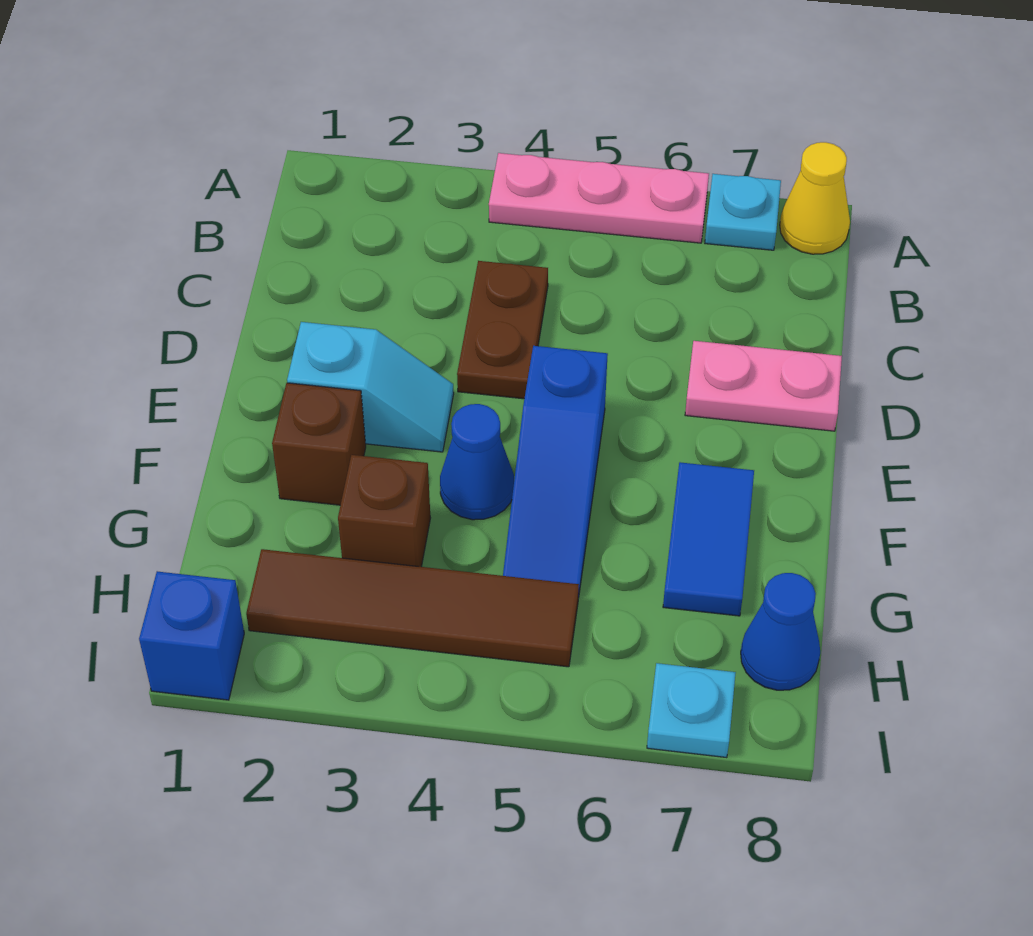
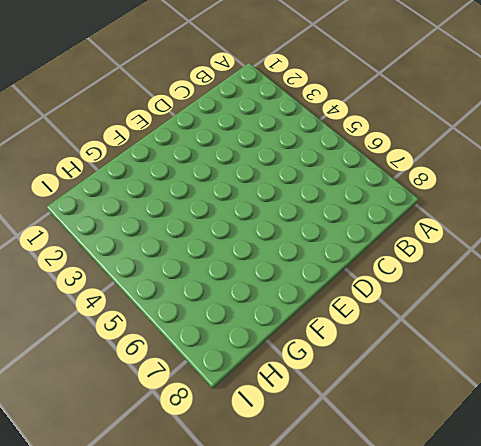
none -> pink plate A4:A6 level 1
none -> cyan plate A7 level 1
none -> yellow cone A8 level 1

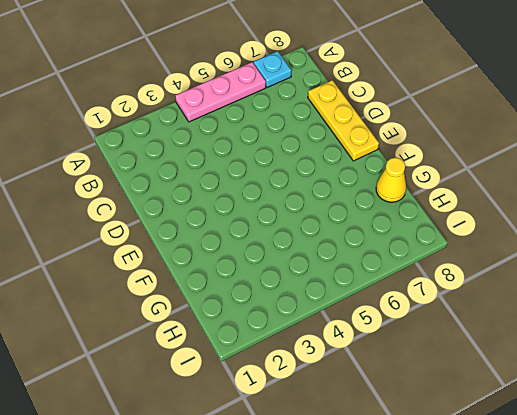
yellow plate C8:E8 level 1 -> pink plate D7:D8 level 1
yellow cone G8 level 1 -> yellow cone A8 level 1
none -> brown plate C4:D4 level 1
none -> cyan slope E2:E3 level 1 top 2
none -> blue slope E5:G5 level 1 top E

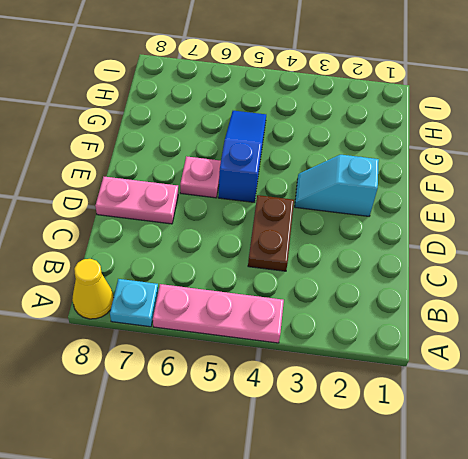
pink plate E6 level 1 -> none
none -> brown brick F2 level 1
none -> blue cone F4 level 1
none -> blue tile F7:G7 level 1

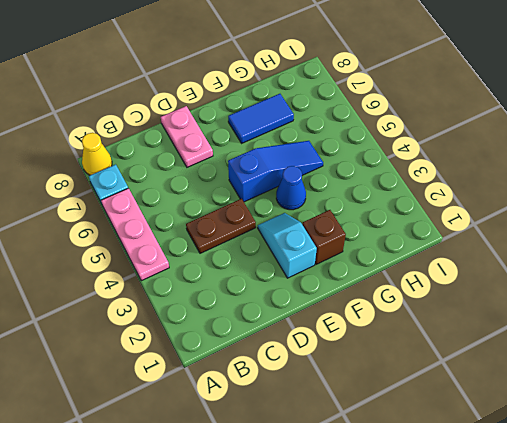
none -> brown brick G3 level 1
none -> brown tile H2:H5 level 1
none -> blue cone H8 level 1

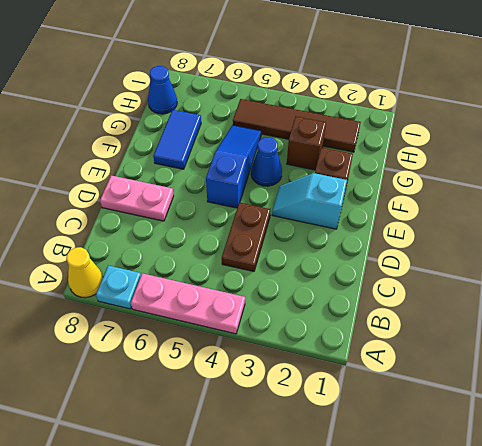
none -> blue brick I1 level 1
none -> cyan plate I7 level 1

